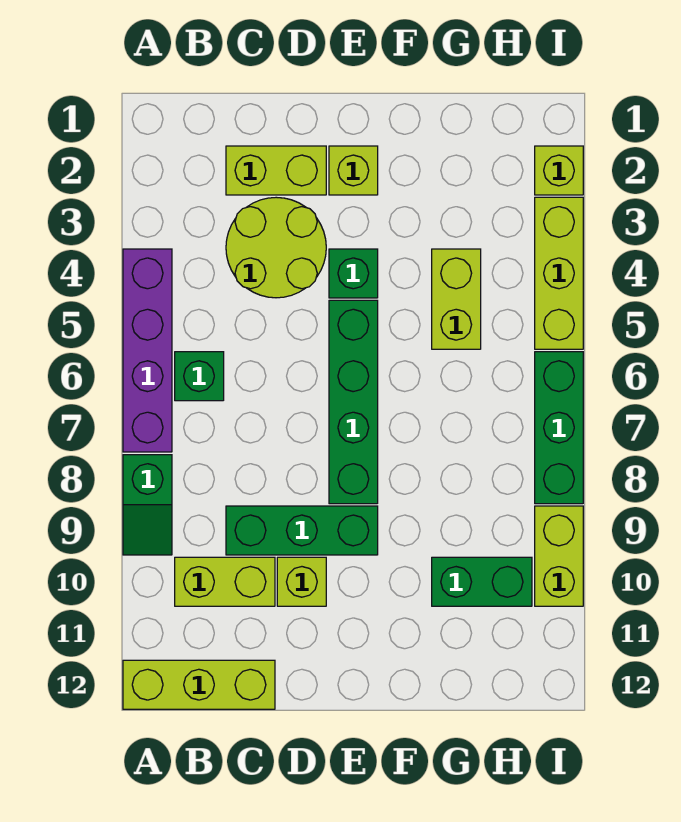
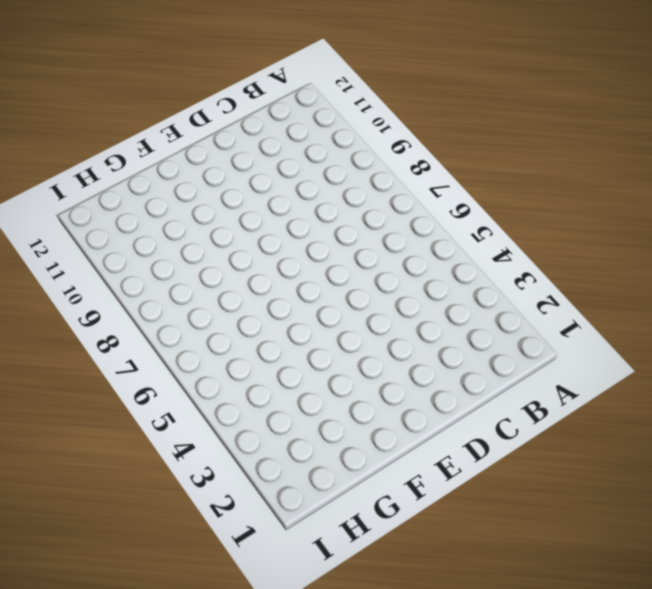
none -> purple brick A4:A7 level 1
none -> green slope A8:A9 level 1 top 8
none -> lime brick A12:C12 level 1

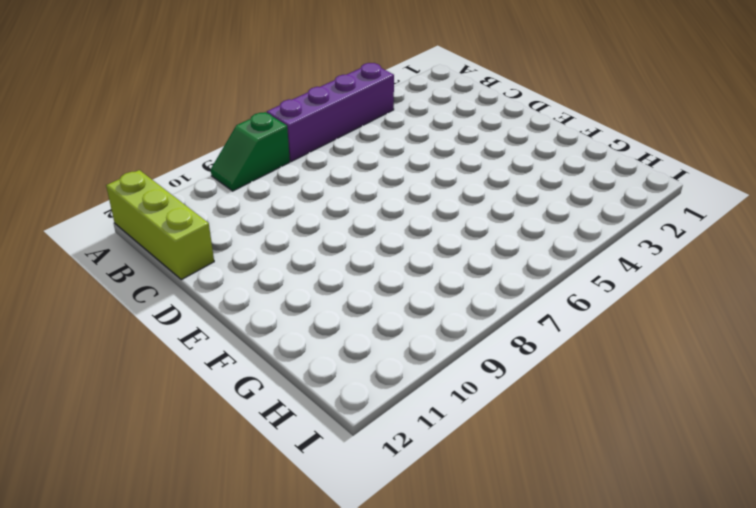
none -> green brick B6 level 1
none -> lime brick B10:C10 level 1
none -> lime brick C2:D2 level 1

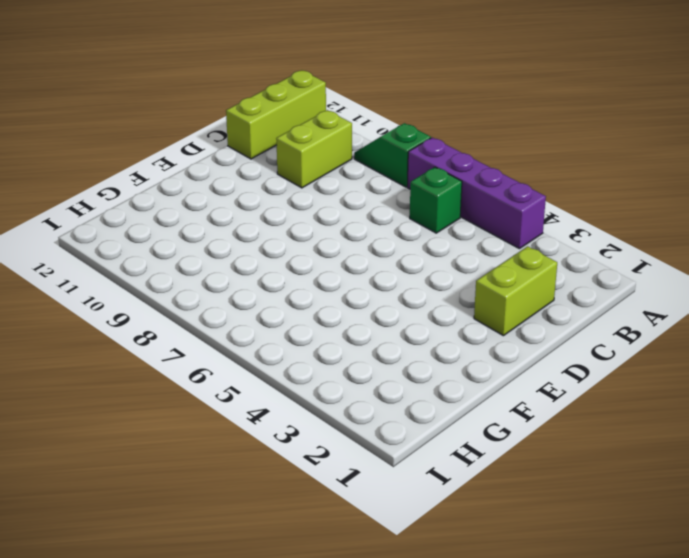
none -> lime round brick C3:D4 level 1
none -> green brick C9:E9 level 1
none -> lime brick D10 level 1

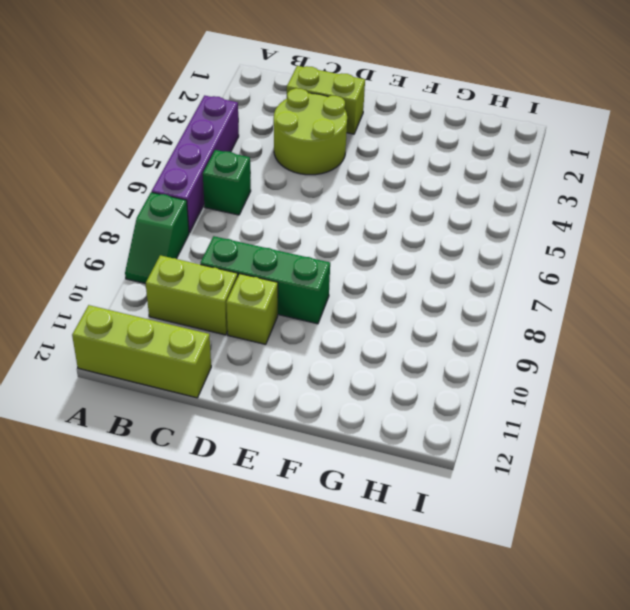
none -> lime brick E2 level 1
none -> green brick E4 level 1
none -> green brick E5:E8 level 1

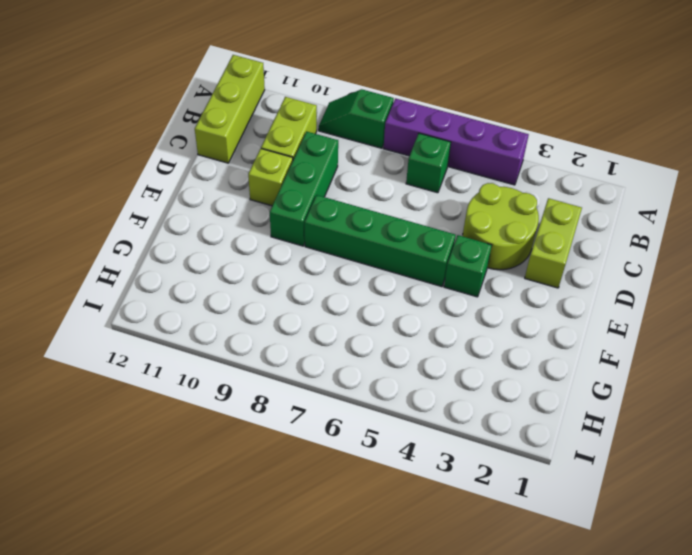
none -> lime brick E2 level 1
none -> lime brick G4:G5 level 1
none -> green brick G10:H10 level 1

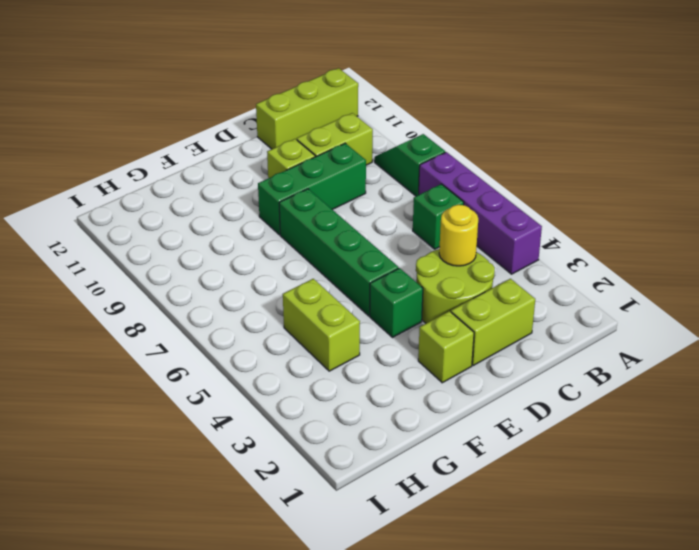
yellow round brick C4 level 2 -> none
none -> green brick G10:H10 level 1
none -> lime brick I2 level 1
none -> lime brick I3:I5 level 1

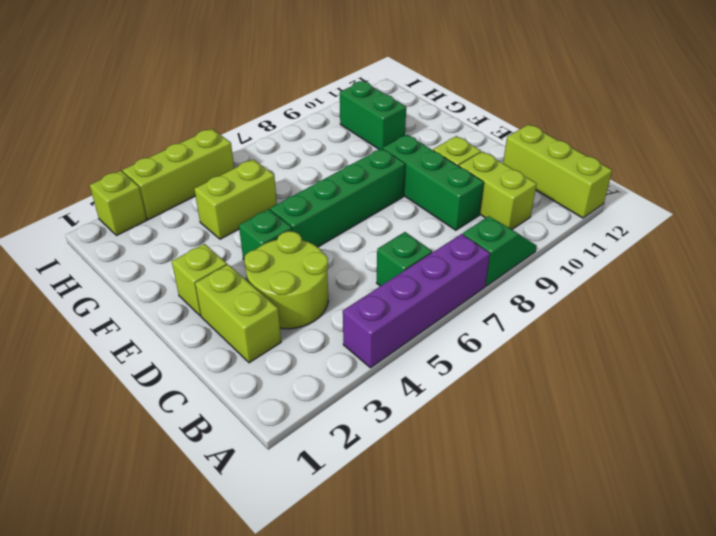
none -> green brick I6:I8 level 1
none -> lime brick I9:I10 level 1

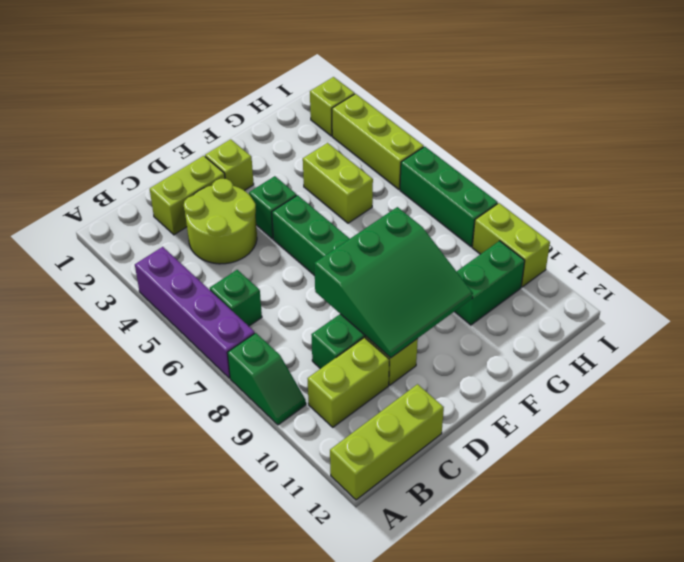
green slope D8:F10 level 2 top 8 -> none

